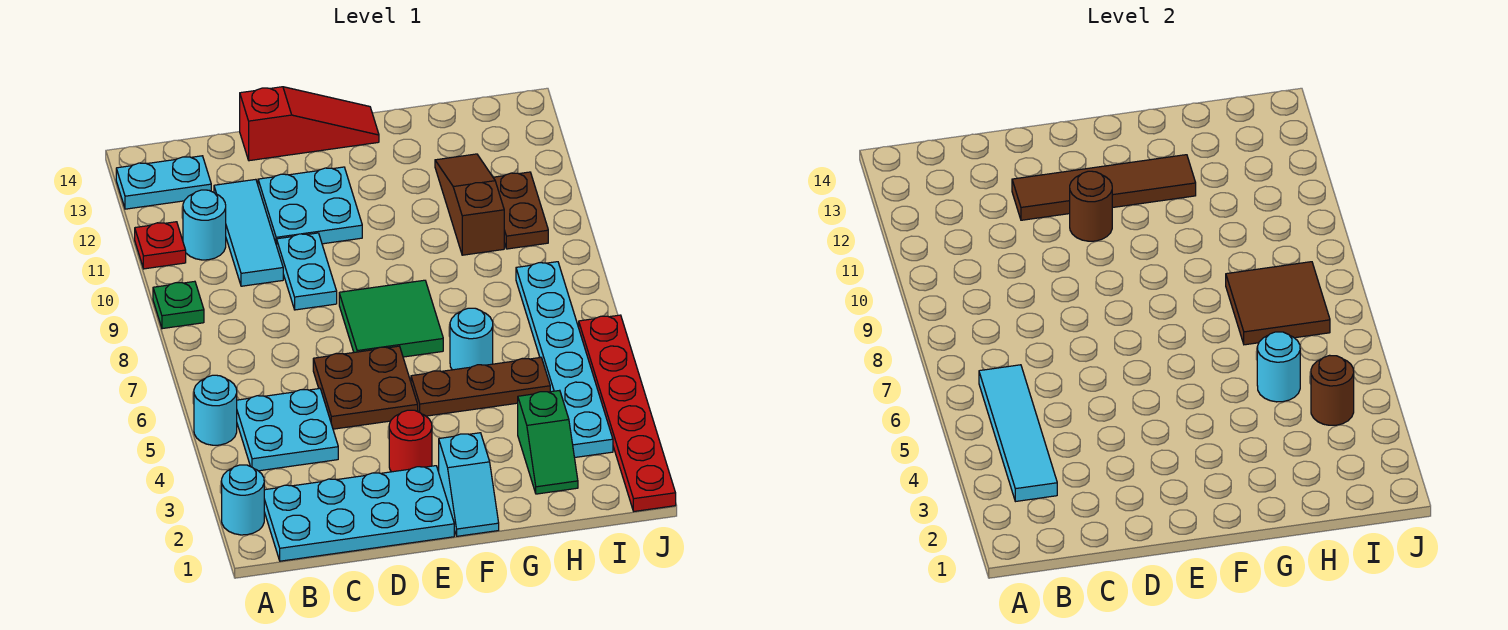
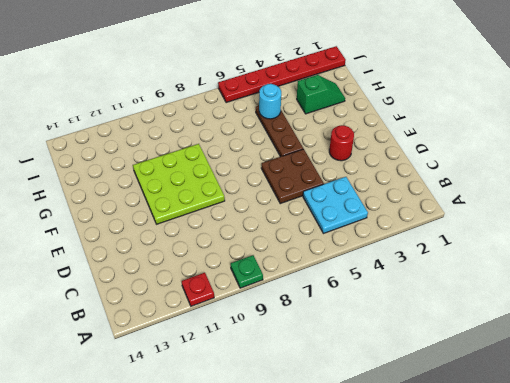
lime plate E9:G11 level 1 -> cyan plate D11:E12 level 1
none -> cyan round brick A2 level 1
none -> cyan round brick A5 level 1
none -> cyan plate A13:B13 level 1

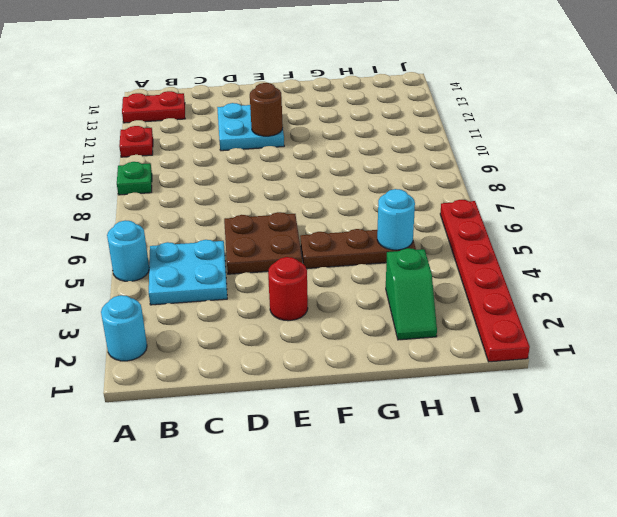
red plate A13:B13 level 1 -> cyan plate A13:B13 level 1
none -> cyan plate B1:E2 level 1
none -> cyan round brick B11 level 1
none -> cyan tile C10:C12 level 1

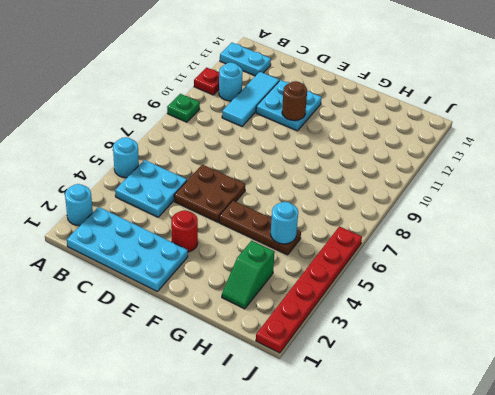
none -> cyan plate D9:D10 level 1
none -> red slope D14:F14 level 1 top D
none -> green tile E7:F8 level 1

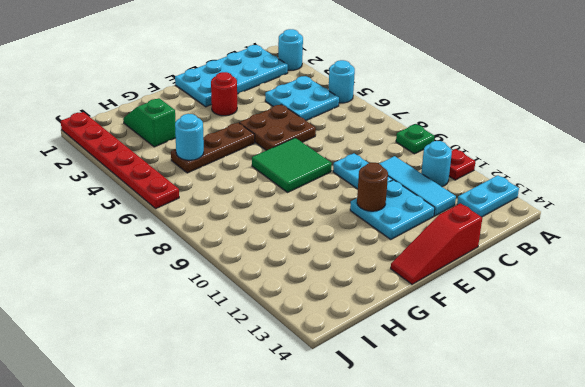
none -> cyan slope F1:F2 level 1 top 2
none -> cyan round brick G6 level 1
none -> brown slope H10:H12 level 1 top 10

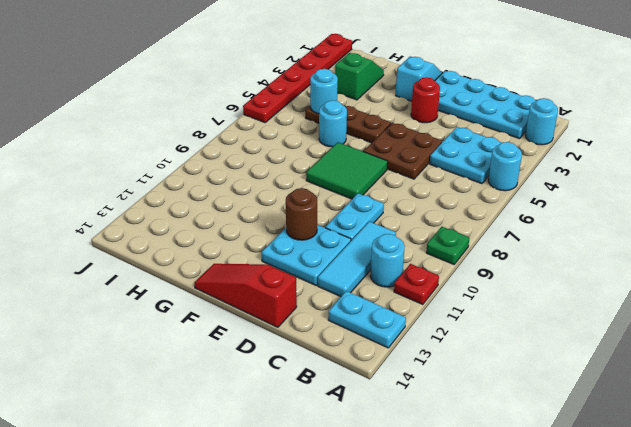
none -> brown slope H10:H12 level 1 top 10
none -> cyan plate I3:I8 level 1
none -> brown plate I10:I11 level 1

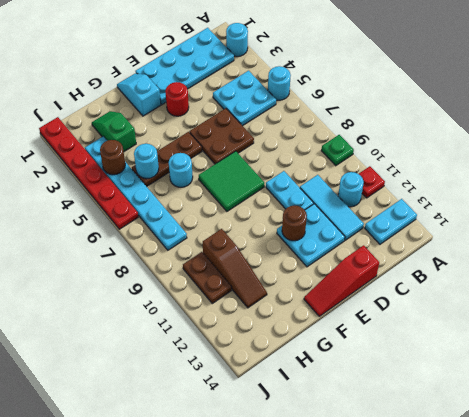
none -> cyan tile B3:B6 level 2
none -> brown tile D12:G12 level 2
none -> brown tile H7:I8 level 2

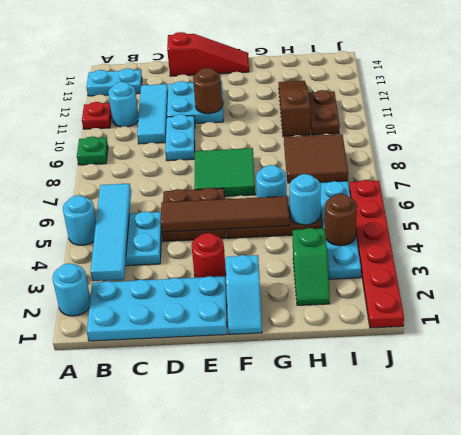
brown tile D5:G5 level 2 -> brown tile D12:G12 level 2

